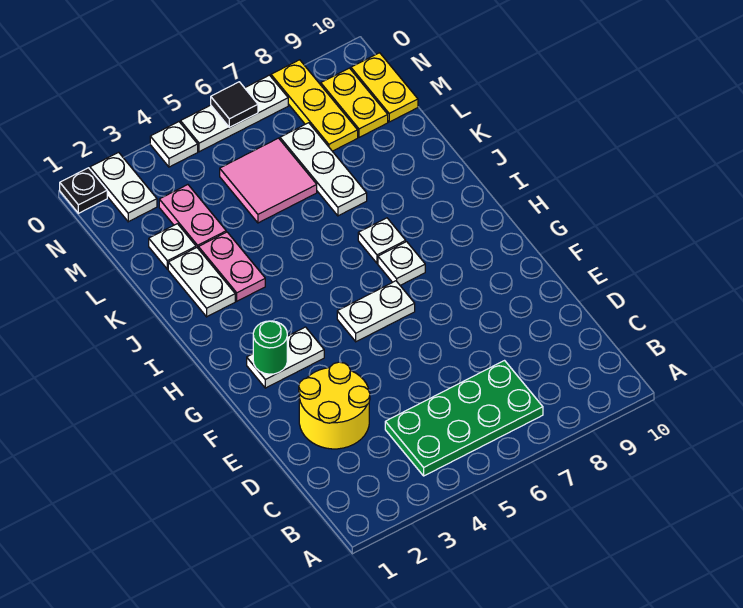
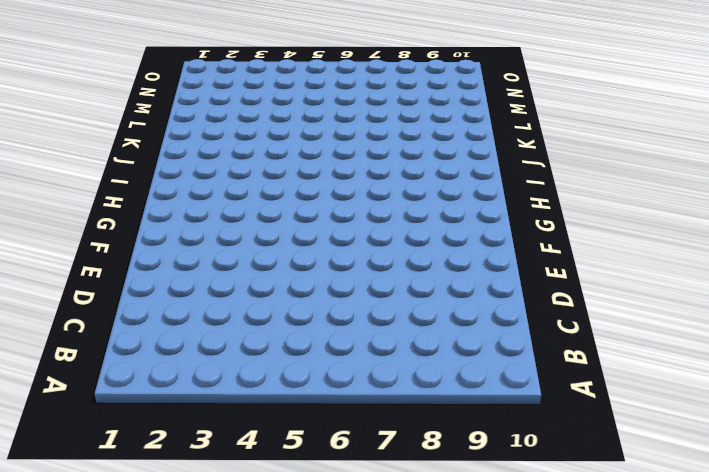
none -> green plate B4:C7 level 1
none -> yellow round brick D2:E3 level 1
none -> white plate G2:G3 level 1

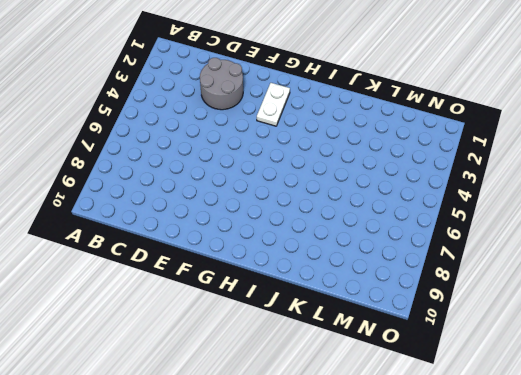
grey round brick D2:E3 level 1 -> yellow round brick D2:E3 level 1
none -> green plate B4:C7 level 1
none -> white plate G5:G6 level 1
none -> white plate H7 level 1

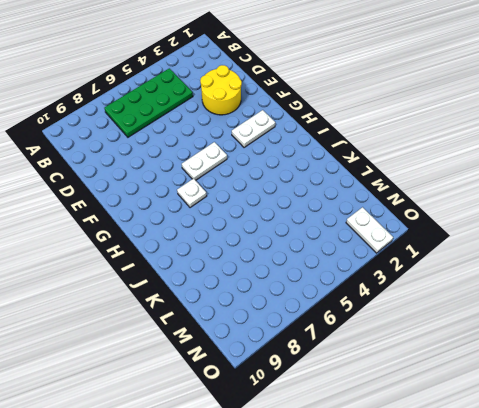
none -> white plate I7 level 1
none -> white plate J2:K2 level 1
none -> pink plate J3:K3 level 1

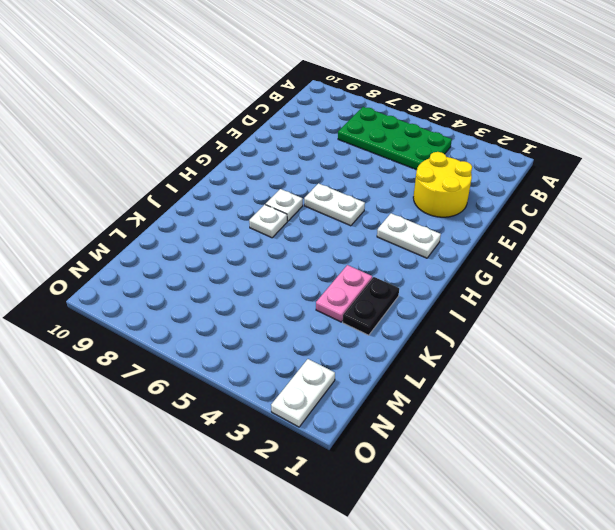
black plate J2:K2 level 1 -> white plate J2:K2 level 1
none -> white plate K7:M7 level 1
none -> white plate L2 level 1
none -> pink plate L3:M3 level 1

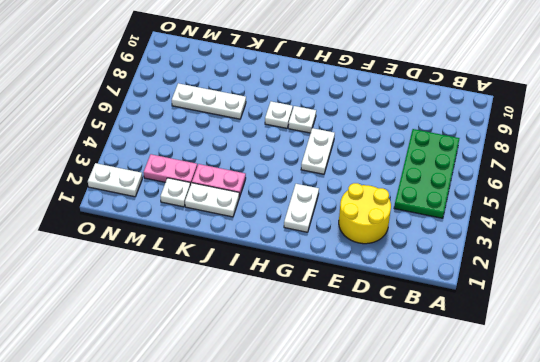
none -> pink tile L5:M6 level 1
none -> yellow plate M8:O8 level 1
none -> yellow plate M9:N9 level 1

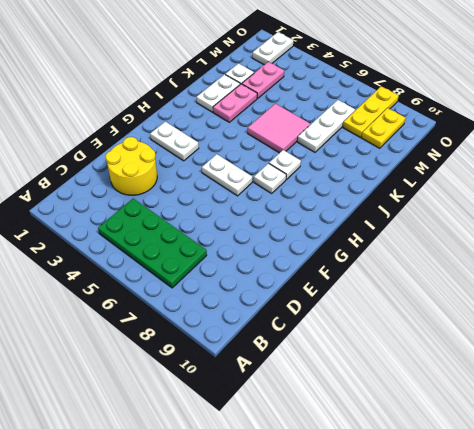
pink tile J5:K6 level 1 -> pink tile L5:M6 level 1
none -> yellow plate M10:N10 level 1
none -> black plate O1 level 1
none -> white plate O4 level 1

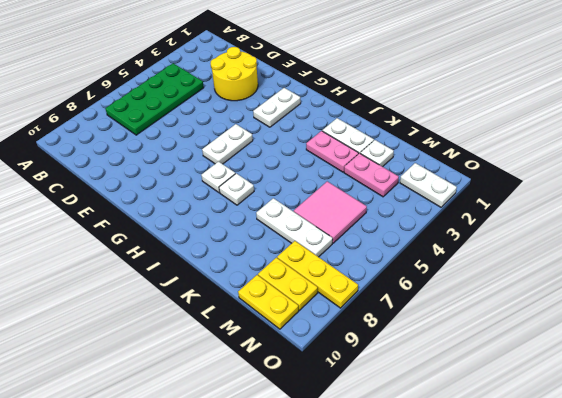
none -> black plate O1 level 1
none -> white plate O4 level 1
none -> white plate O5:O7 level 1

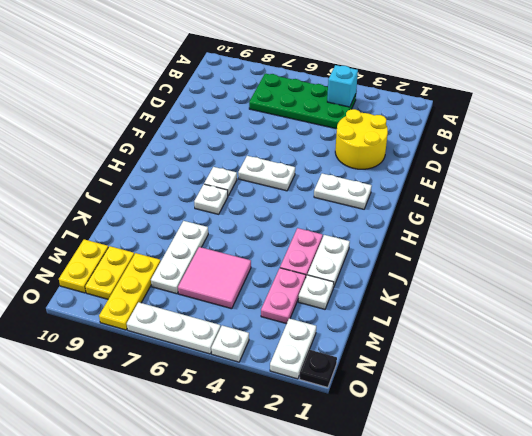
cyan brick B4 level 2 -> none
none -> green round brick G2 level 2
none -> black tile O6 level 2

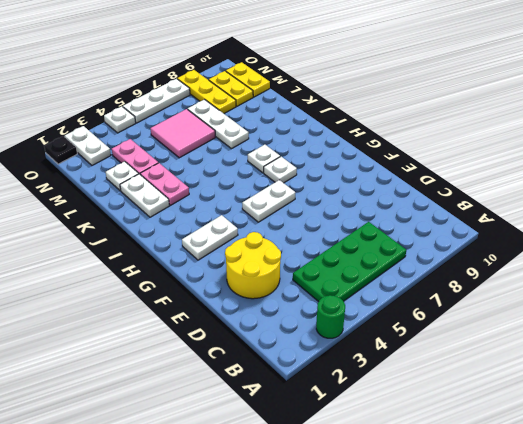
green round brick A3 level 1 -> green round brick G2 level 2
none -> black tile O6 level 2

